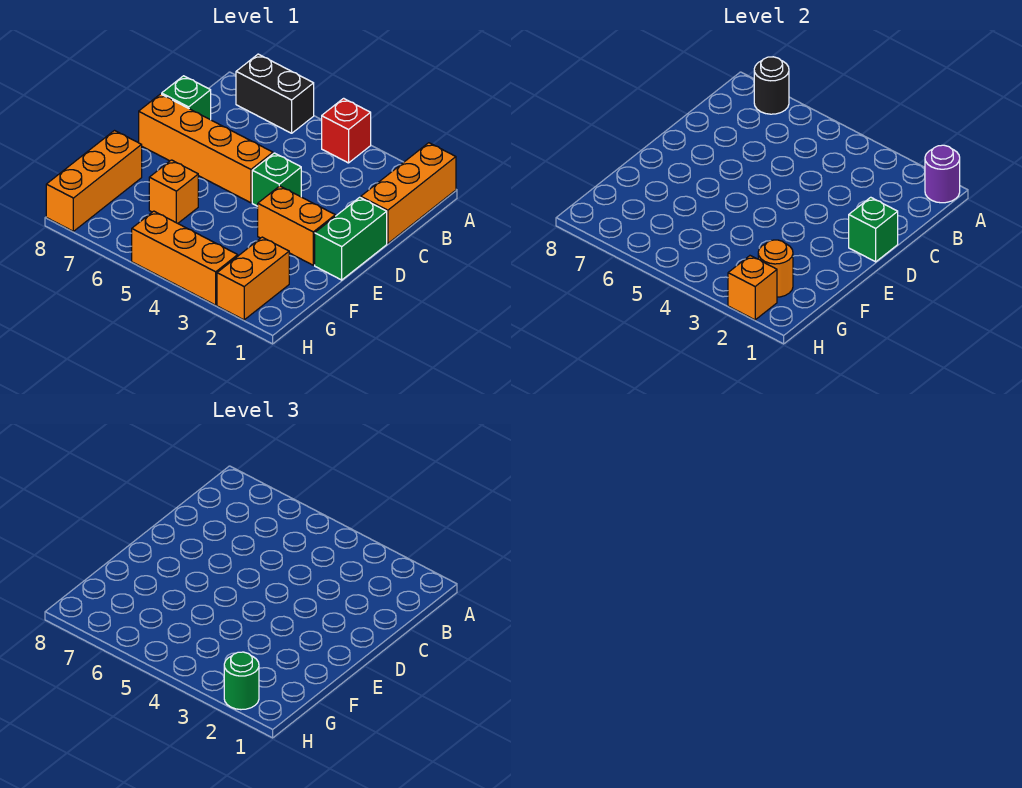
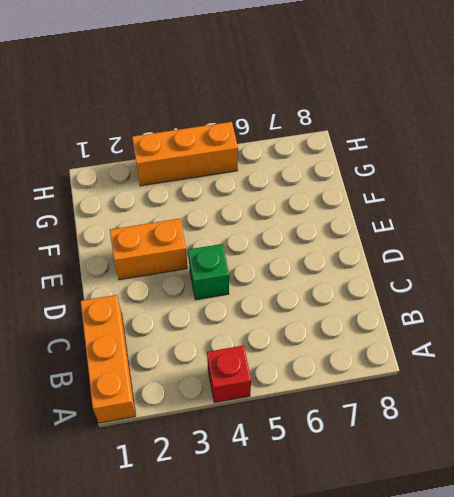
none -> black brick A6:A7 level 1
none -> green brick C8 level 1
none -> green brick D1:E1 level 1

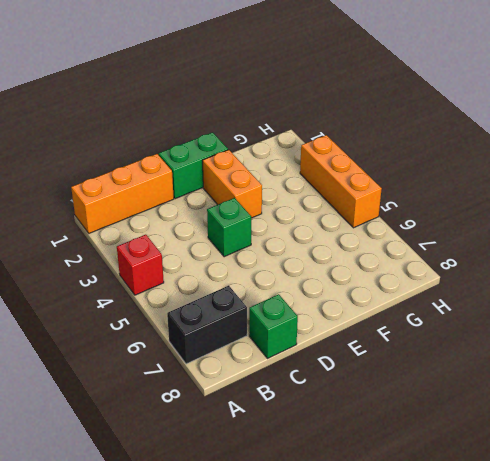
black brick A7:B7 level 1 -> black brick A6:A7 level 1
none -> orange brick D5:D8 level 1
none -> orange brick F6 level 1
none -> orange brick F8:H8 level 1

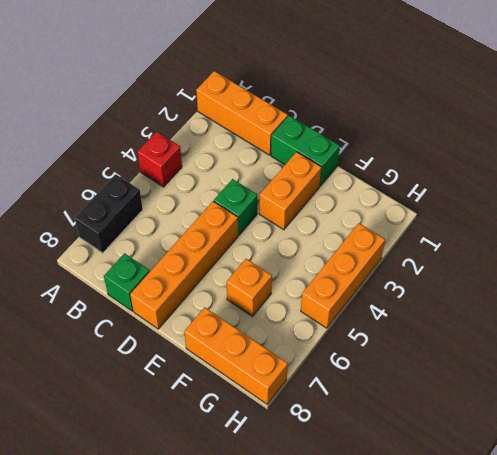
none -> orange brick G2:H2 level 1
none -> purple round brick A1 level 2
none -> black round brick A7 level 2

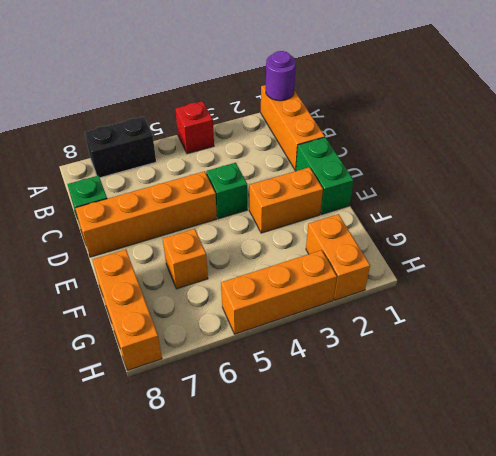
none -> black round brick A7 level 2
none -> green brick D1 level 2
none -> orange round brick G2 level 2

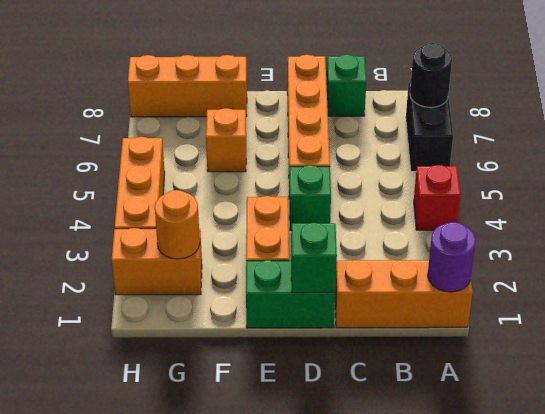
none -> orange brick H2 level 2
none -> green round brick H2 level 3

